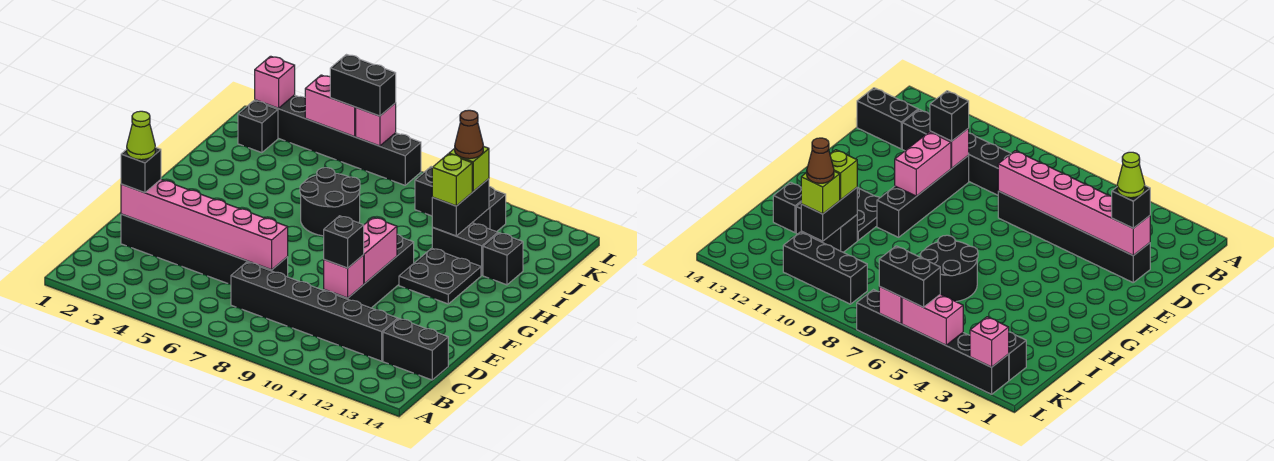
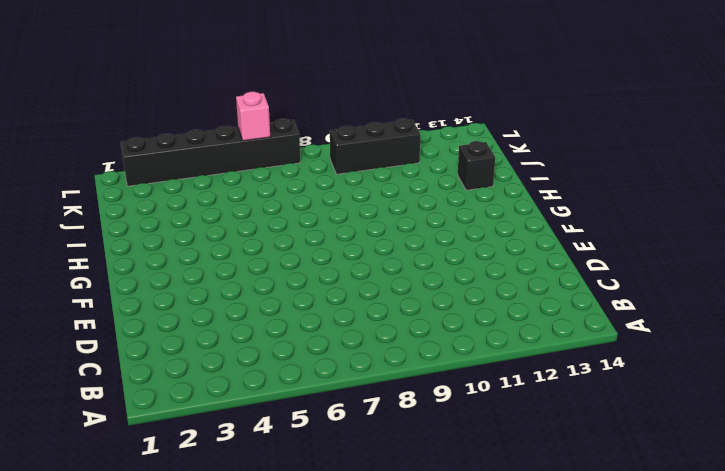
none -> black brick C7:C12 level 1
none -> black brick C13:C14 level 1
none -> black brick D2:D7 level 1

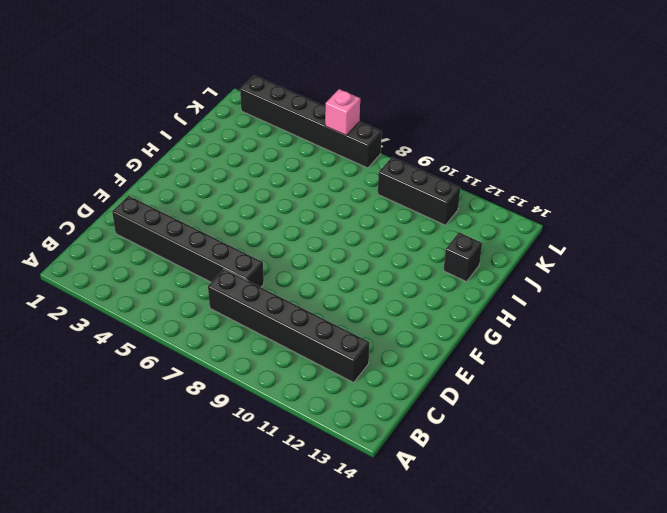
none -> black brick C13:C14 level 1
none -> black brick D10:G10 level 1
none -> black plate G11:H12 level 1

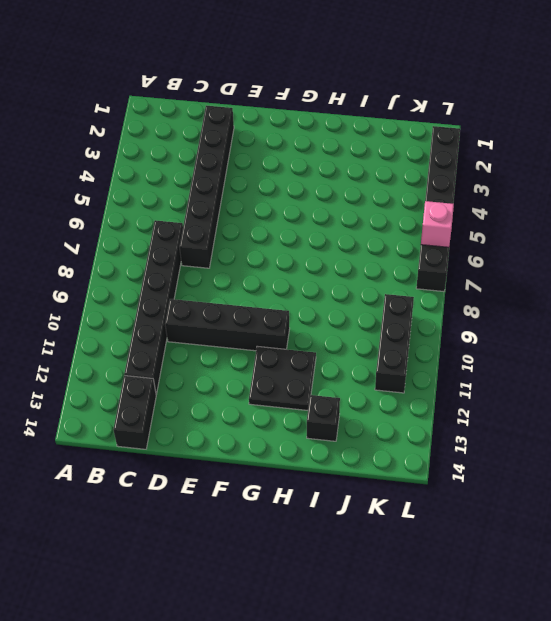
none -> black round brick H6:I7 level 1
none -> black brick I11:I12 level 1
none -> black brick K2 level 1

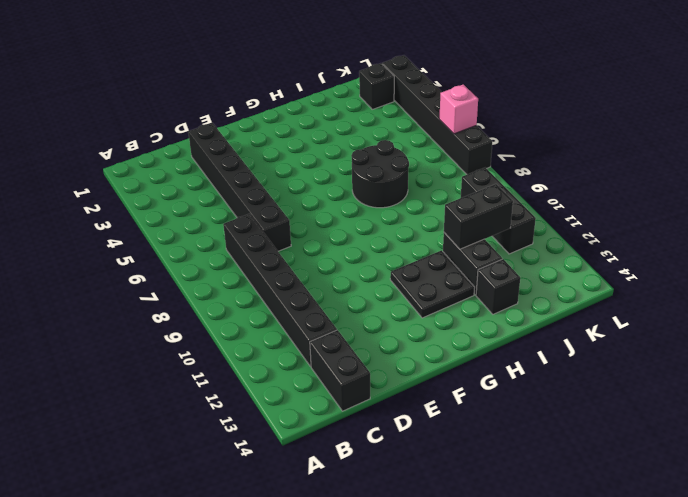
none -> black brick D10:G10 level 1
none -> pink brick D2:D7 level 2
none -> pink brick D10 level 2

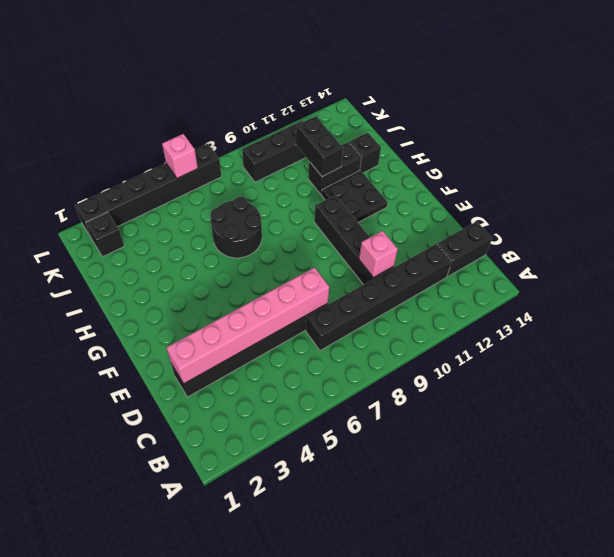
none -> pink brick E10:F10 level 2
none -> pink brick L2 level 2
none -> pink brick L4:L5 level 2

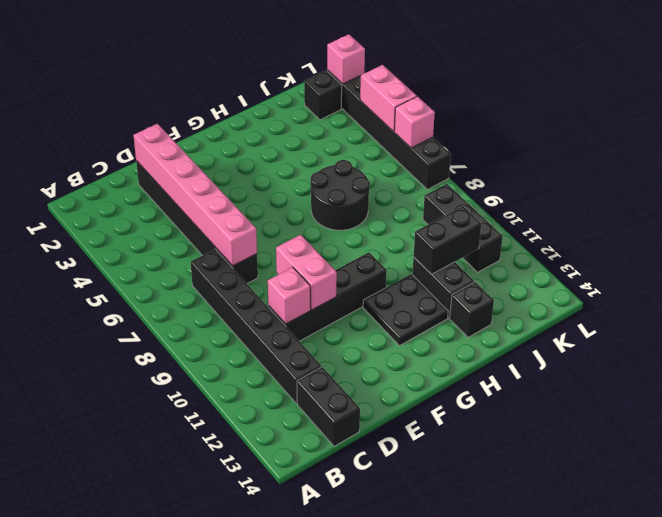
pink brick E9:E10 level 2 -> pink brick E10:F10 level 2
none -> black brick D2 level 3
none -> black brick D10 level 3
none -> lime brick I11 level 3

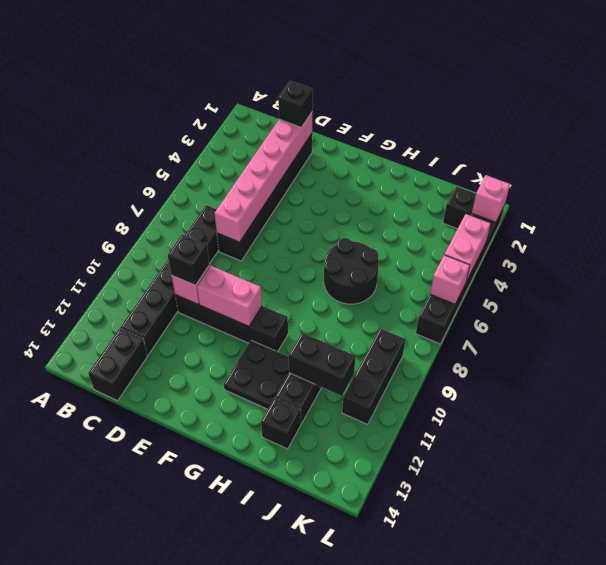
none -> lime brick I11 level 3
none -> lime brick J11 level 3
none -> black brick L5:L6 level 3

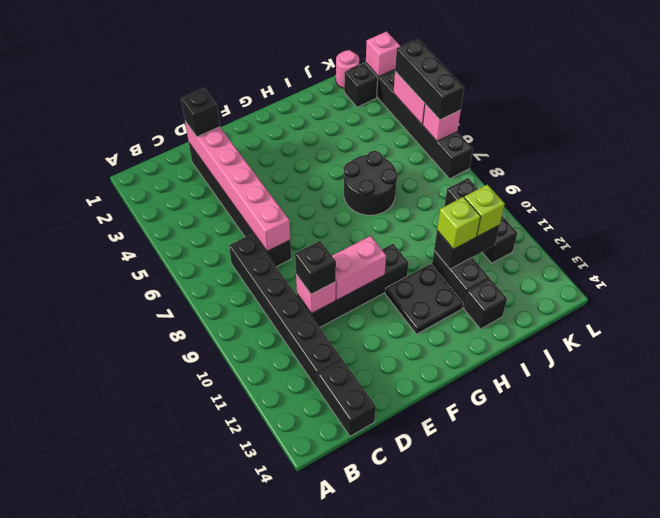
pink round brick K1 level 1 -> none
black brick L4:L6 level 3 -> black brick L5:L6 level 3
none -> lime cone D2 level 4
none -> brown cone J11 level 4

